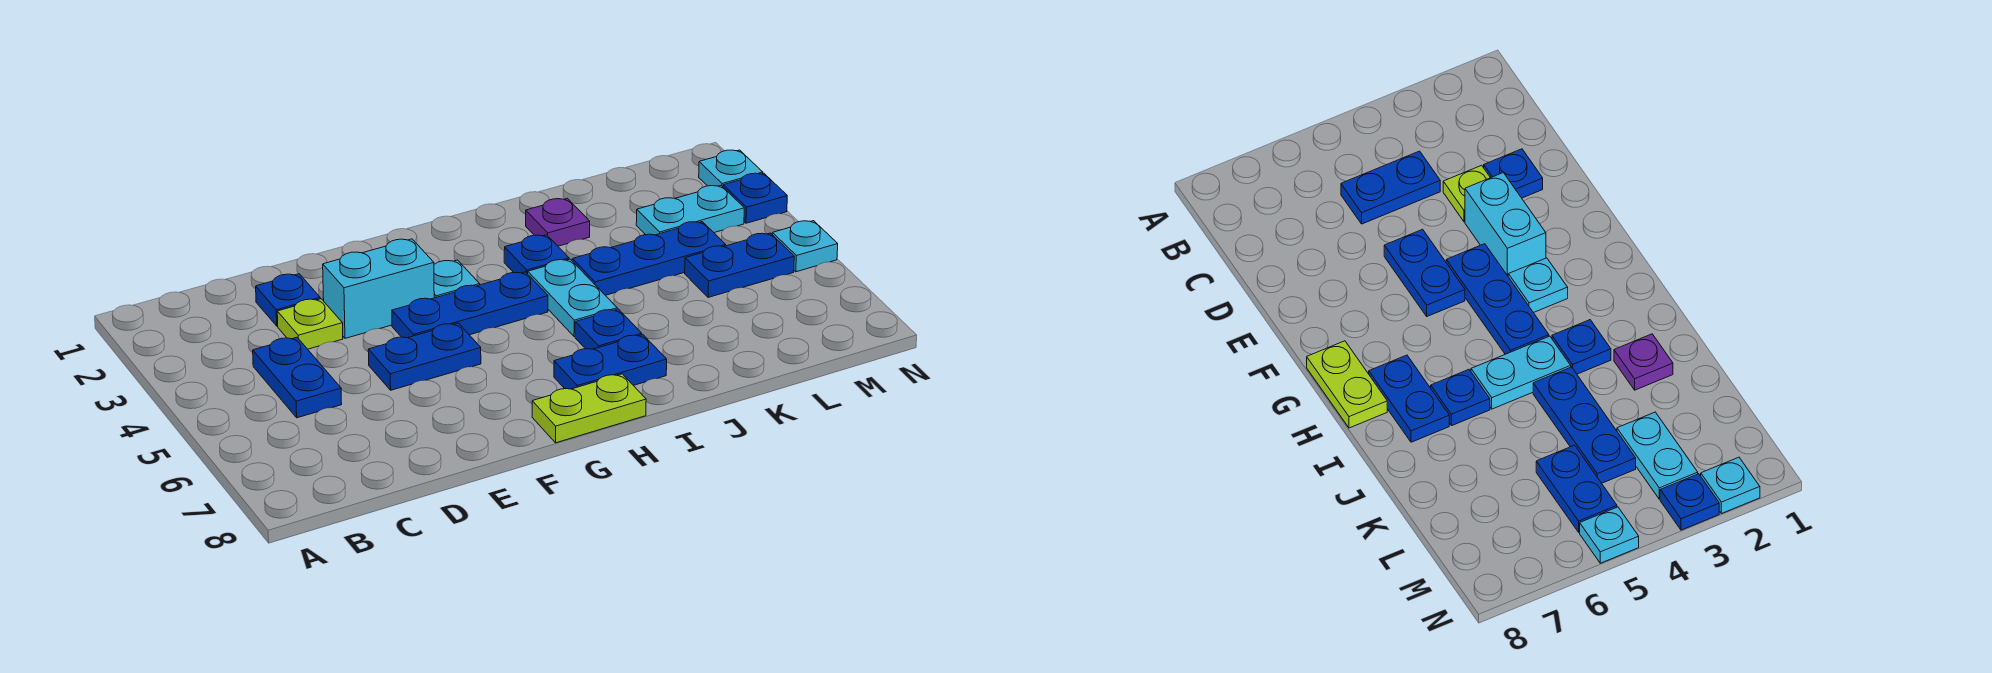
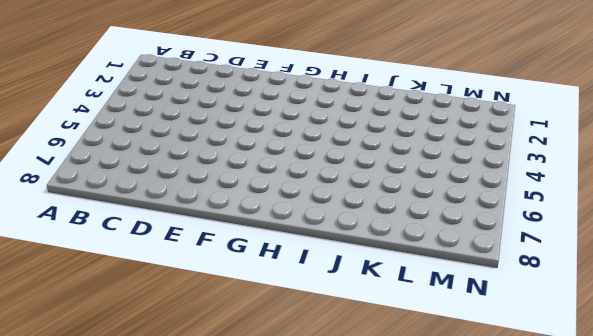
none -> blue plate C4:C5 level 1
none -> blue plate D2 level 1
none -> lime plate D3 level 1

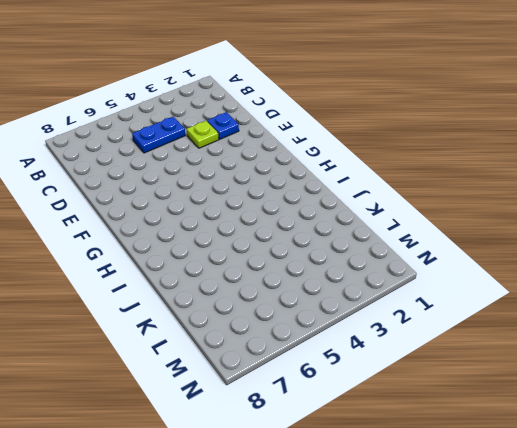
none -> cyan brick E3:F3 level 1
none -> blue plate E5:F5 level 1
none -> blue plate F4:H4 level 1

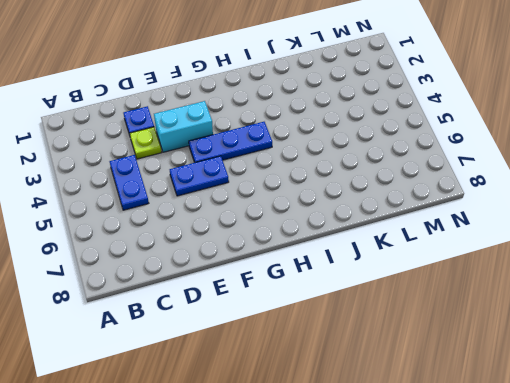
none -> cyan plate G3 level 1
none -> lime plate G8:H8 level 1
none -> blue plate H7:I7 level 1

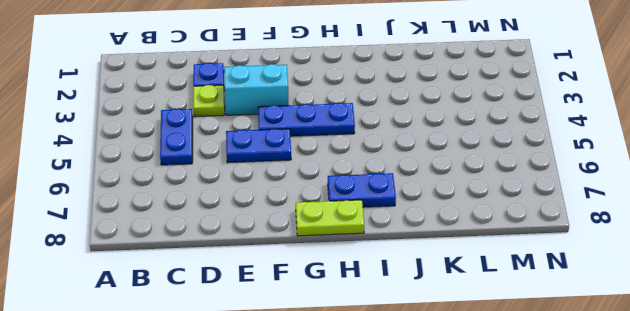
none -> cyan plate G3 level 1
none -> blue plate I3 level 1
none -> cyan plate I4:I5 level 1

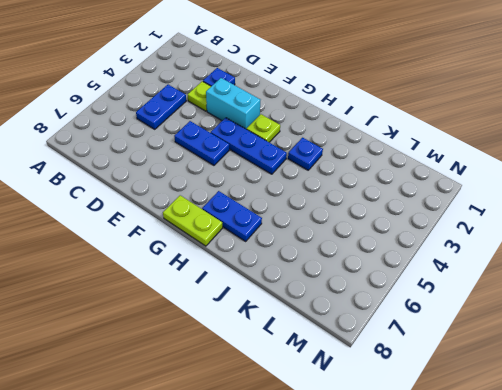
lime plate G3 level 1 -> cyan plate G3 level 1
none -> cyan plate I4:I5 level 1
none -> blue plate I6 level 1
none -> purple plate J2 level 1

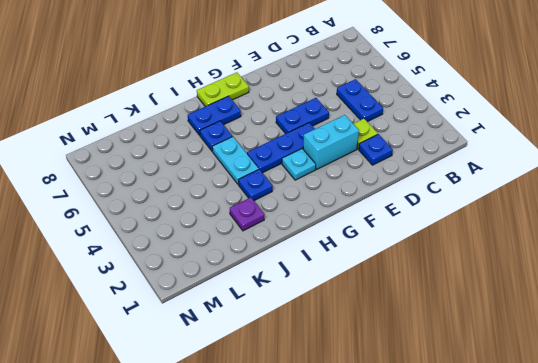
none -> blue plate J4:L4 level 1
none -> cyan plate L3:M3 level 1
none -> blue plate L5:M5 level 1

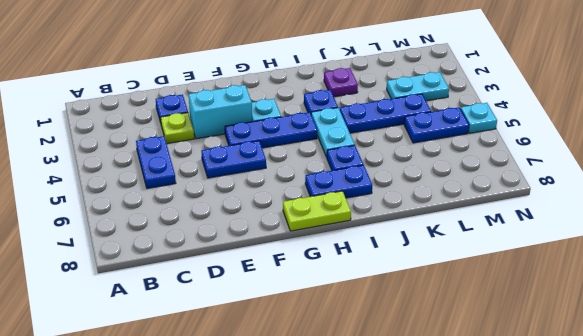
none -> cyan plate N2 level 1
none -> blue plate N3 level 1

